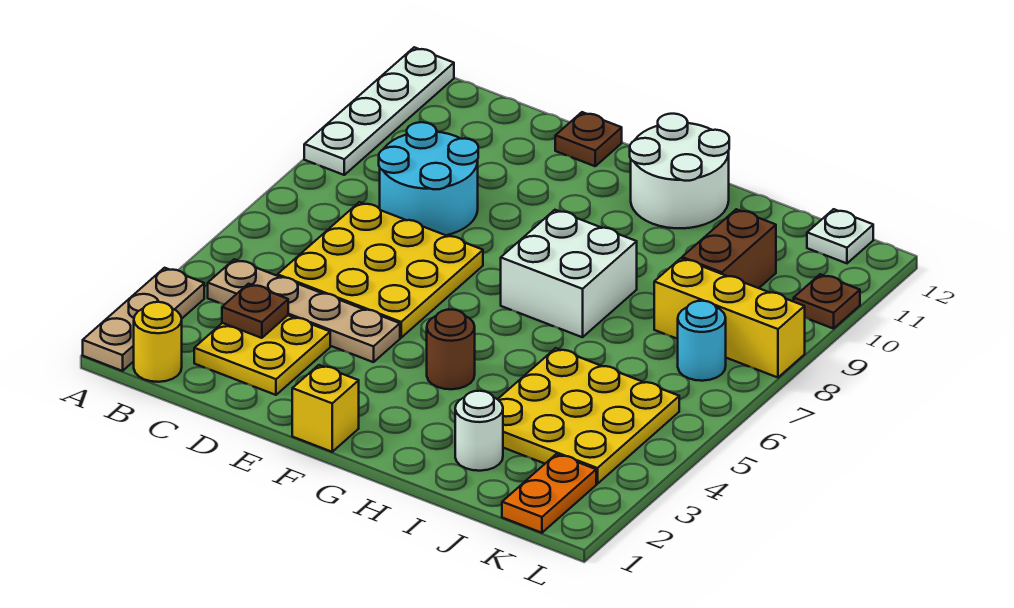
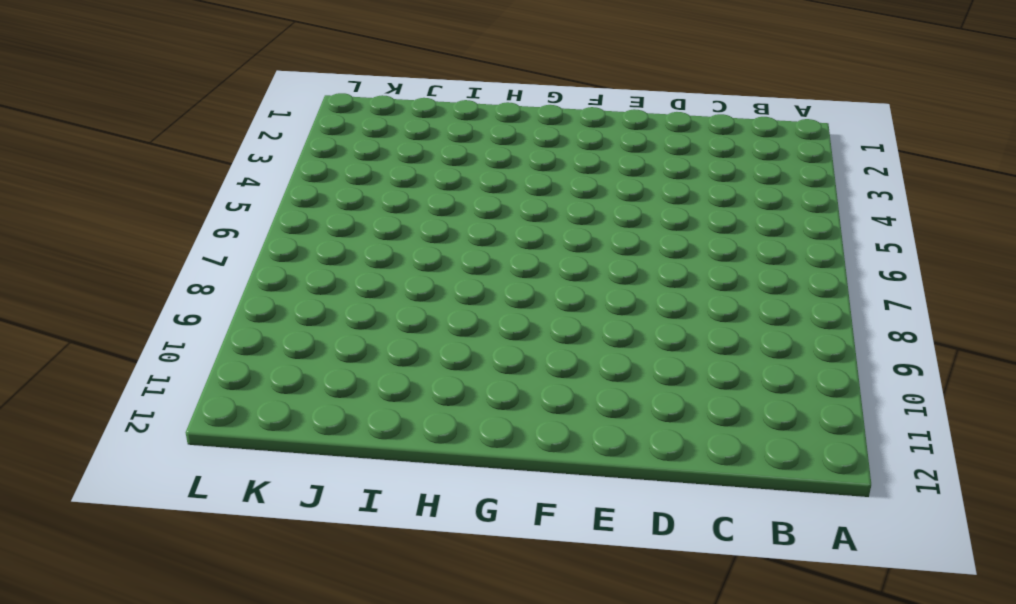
none -> tan plate A1:A3 level 1
none -> white plate A9:A12 level 1
none -> yellow round brick B1 level 1

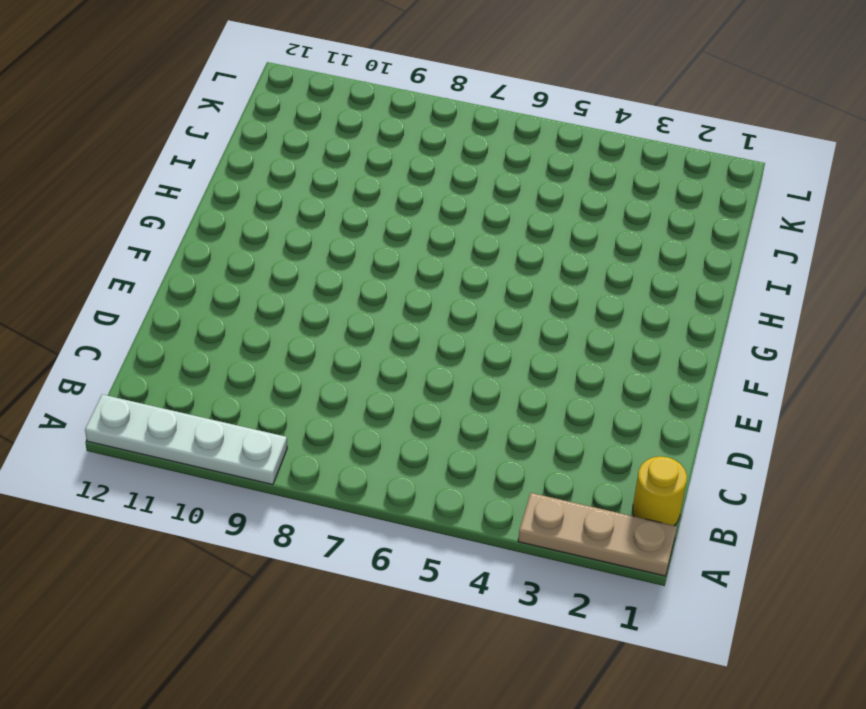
none -> tan plate B4:E4 level 1
none -> yellow plate C2:D3 level 1
none -> yellow plate C5:E7 level 1

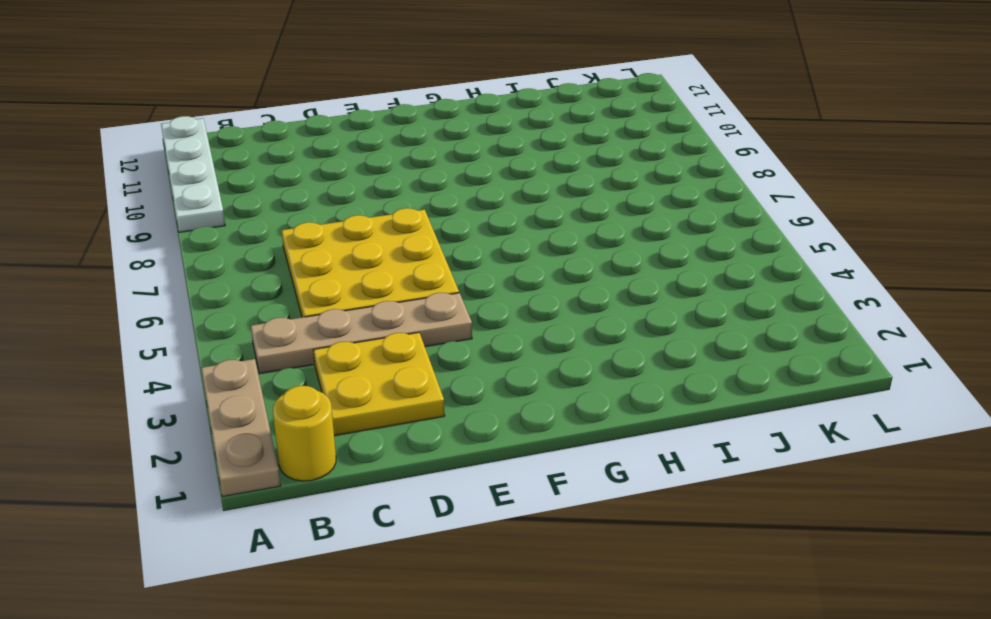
none -> cyan round brick C8:D9 level 1
none -> brown plate E12 level 1
none -> yellow brick F1 level 1

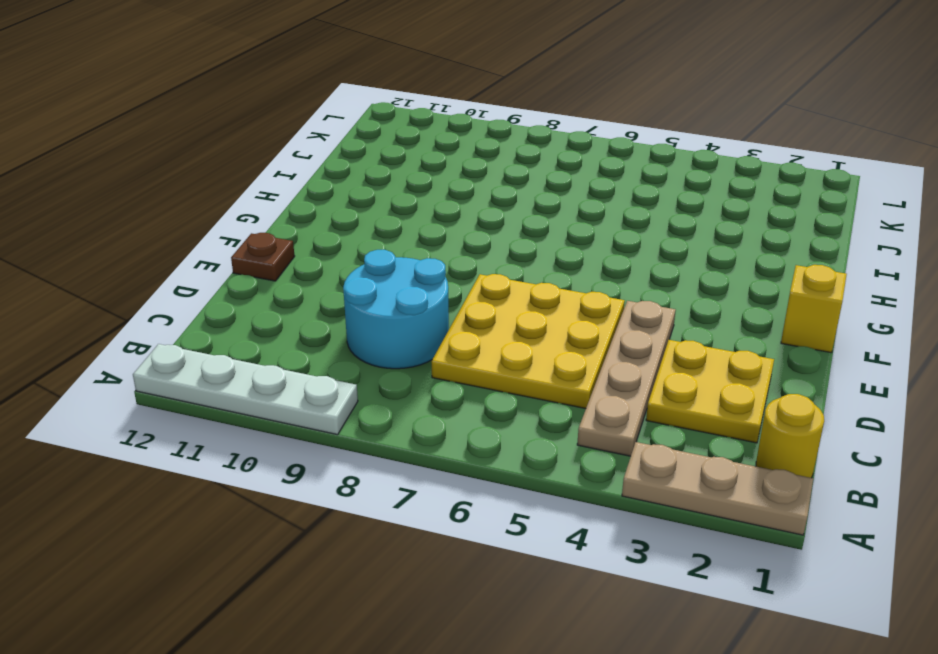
none -> brown round brick G4 level 1
none -> white brick G7:H8 level 1
none -> white round brick G11:H12 level 1

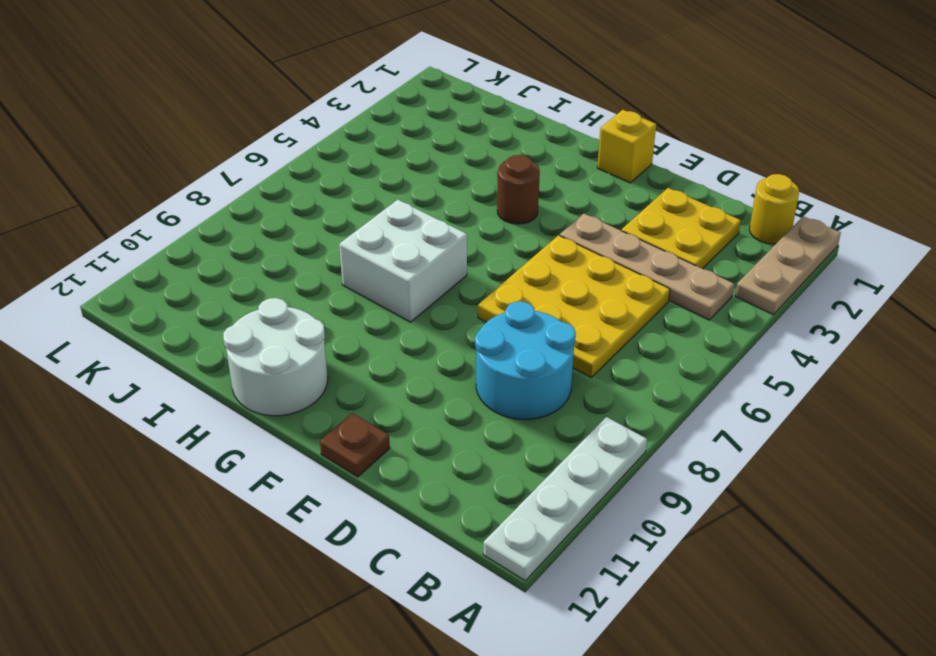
none -> white round brick I2 level 1
none -> yellow plate I3:K5 level 1
none -> yellow brick J8:L8 level 1

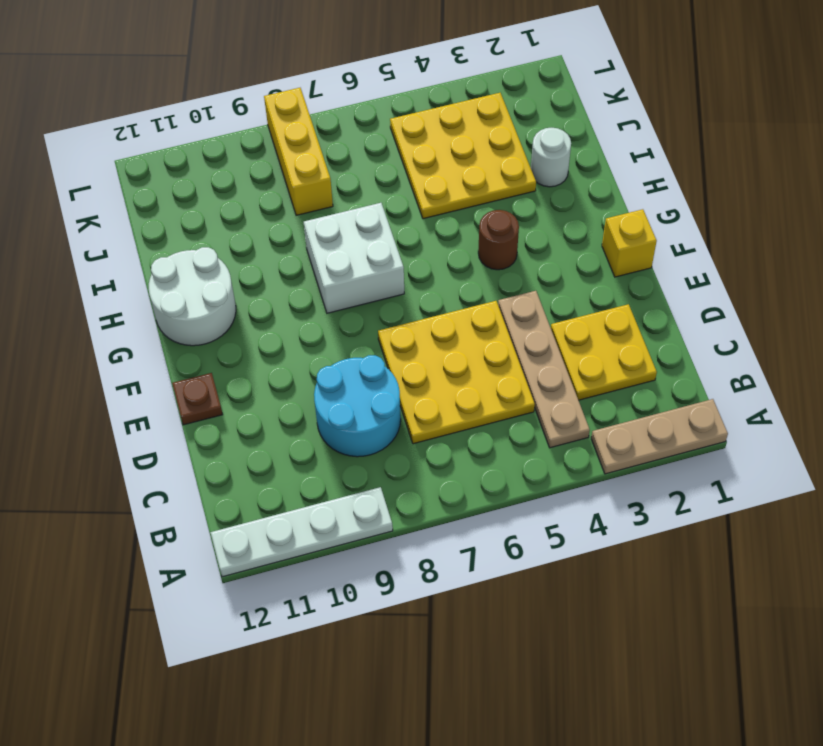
none -> yellow round brick B1 level 1
none -> brown brick J9:J10 level 1
none -> orange plate K1:K2 level 1

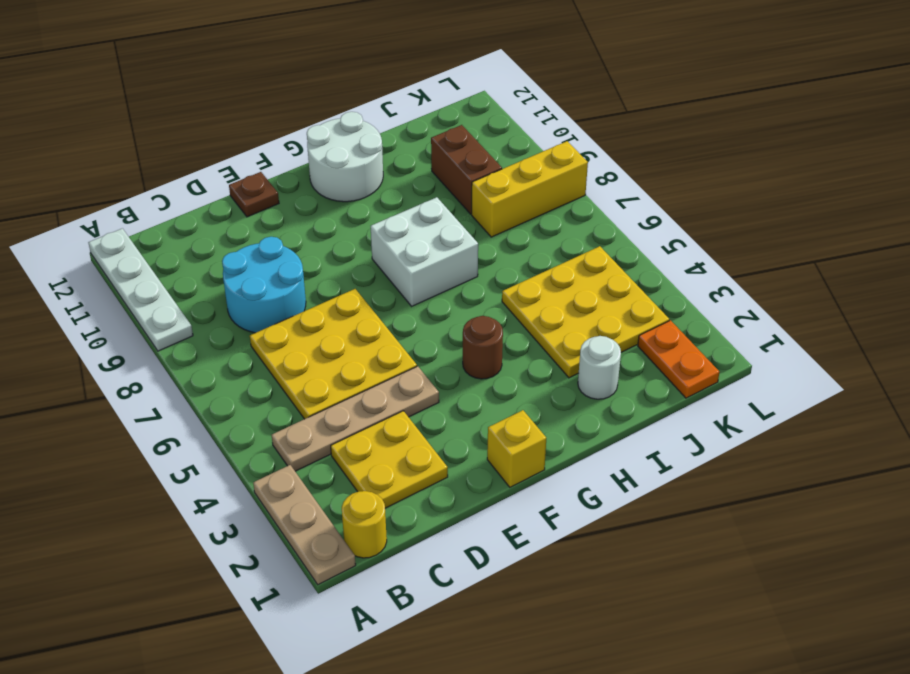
none -> cyan round brick K7 level 1
none -> white plate K12 level 1
none -> brown plate L10 level 1

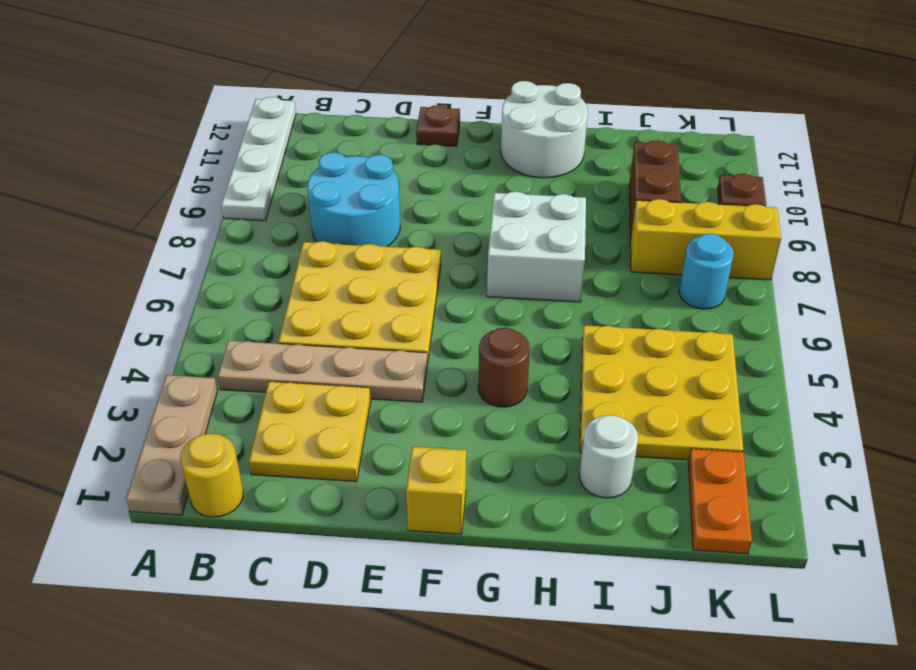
none -> white plate K12 level 1
none -> brown plate C3 level 2

